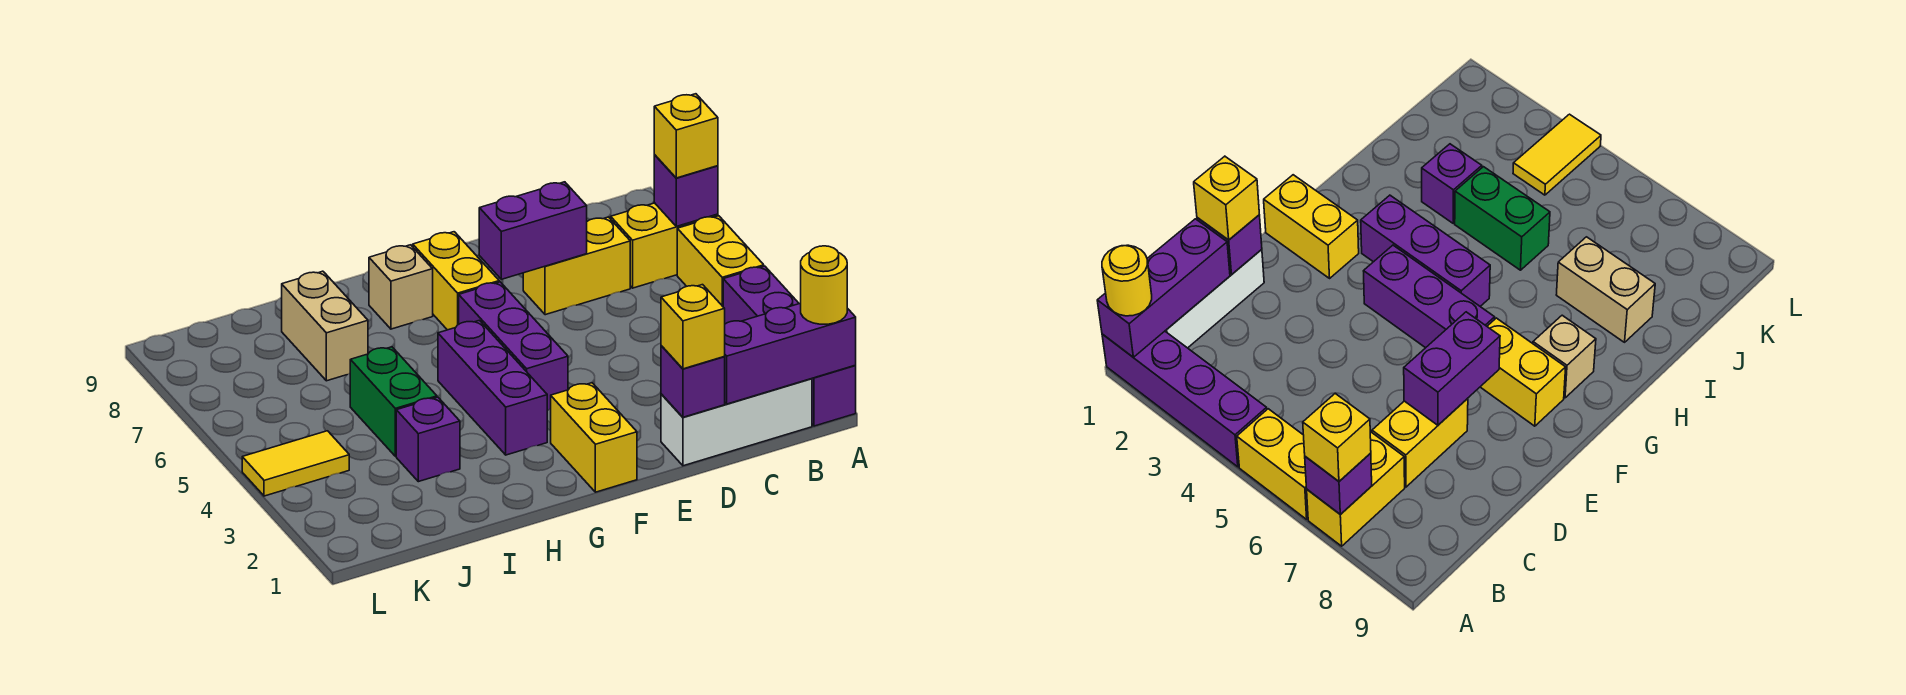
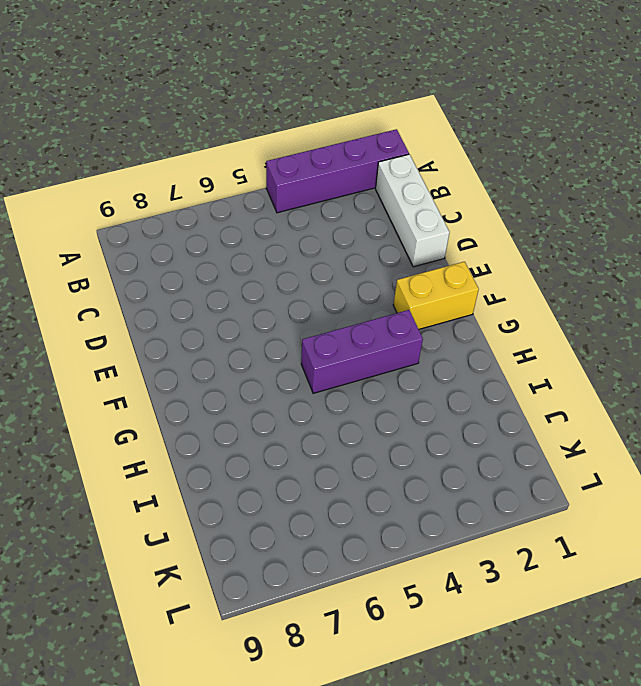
none -> yellow brick A5:A6 level 1
none -> yellow brick A7:B7 level 1
none -> yellow brick C7:D7 level 1

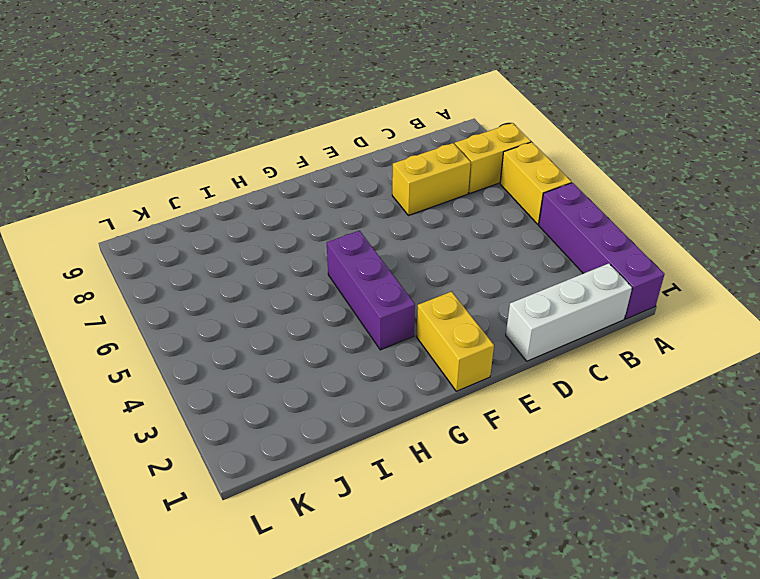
none -> purple brick F4:F6 level 1
none -> yellow brick F7:F8 level 1
none -> tan brick G8 level 1

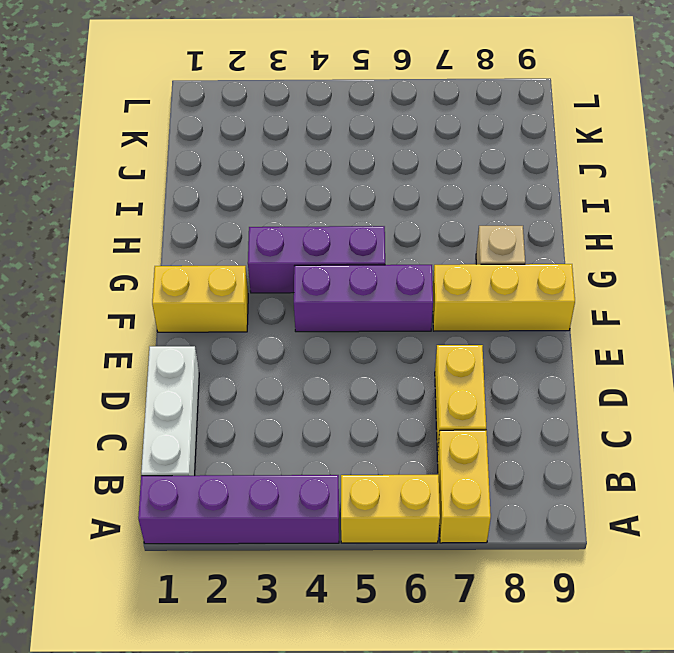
yellow brick F7:F9 level 1 -> yellow brick F7:F8 level 1
none -> purple brick I3 level 1
none -> green brick I4:I5 level 1
none -> tan brick I7:I8 level 1

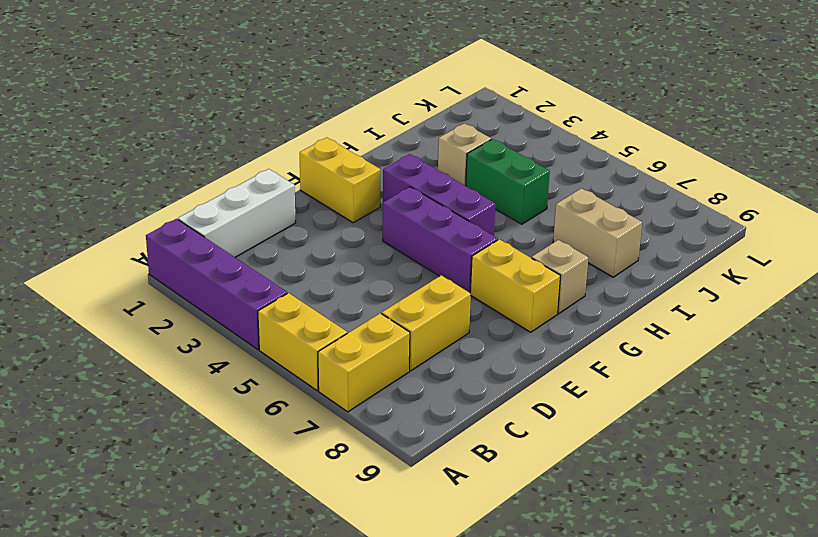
tan brick I3 level 1 -> purple brick I3 level 1
none -> yellow tile K4:L4 level 1
none -> purple brick A1:C1 level 2
none -> purple brick A7 level 2

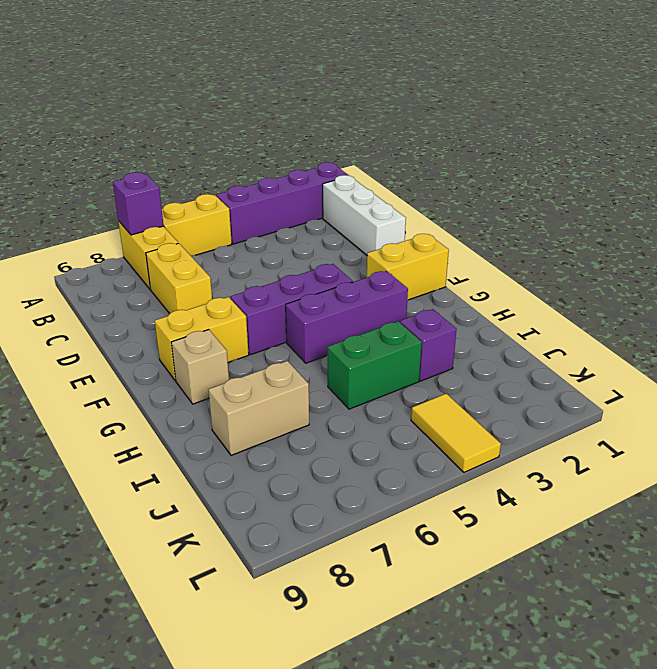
none -> purple brick A1:C1 level 2
none -> purple brick D1 level 2
none -> purple brick D7:E7 level 2

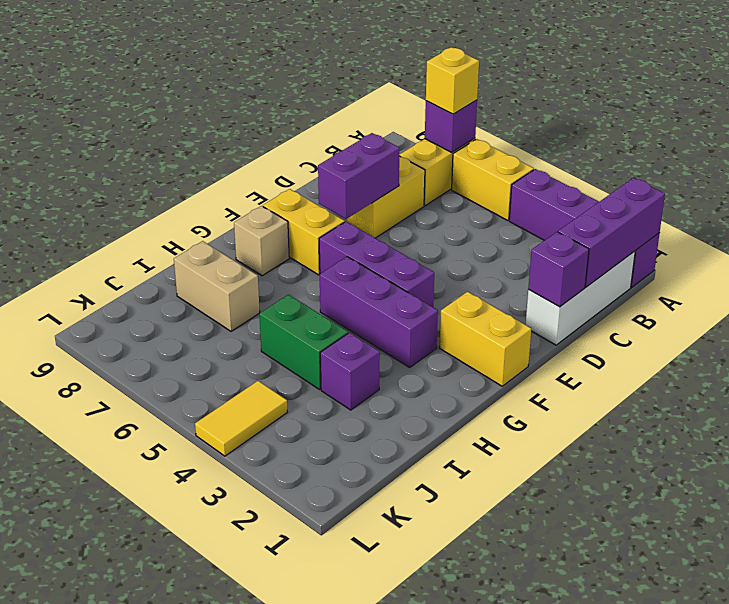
none -> yellow round brick A1 level 3
none -> yellow brick D1 level 3

